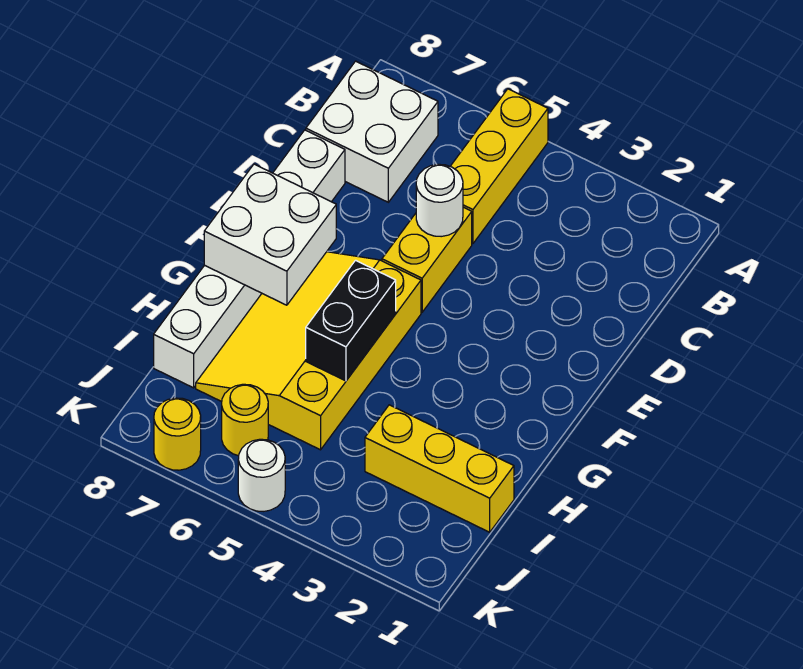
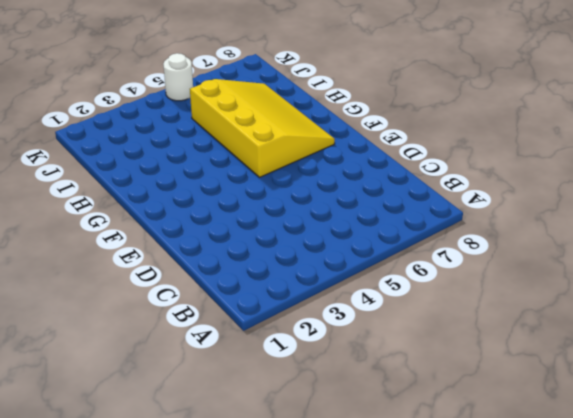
none -> yellow brick A5:C5 level 1
none -> white brick B7:C8 level 1
none -> yellow brick D5:E5 level 1

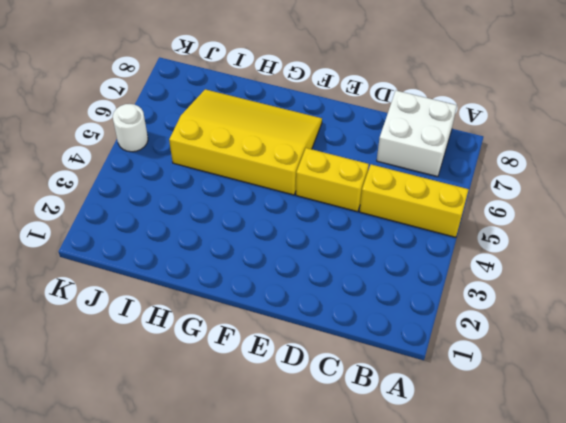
none -> white brick D8:I8 level 1
none -> yellow brick I1:I3 level 1
none -> yellow round brick J6 level 1

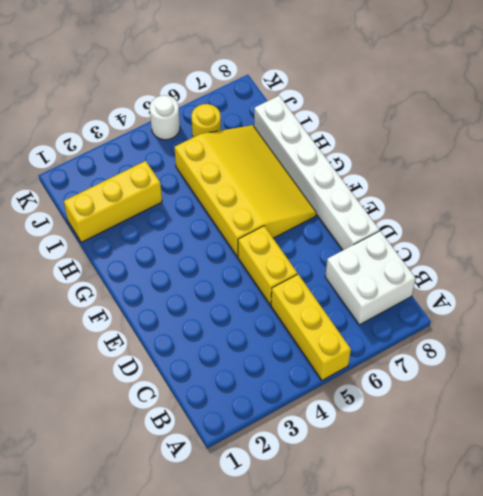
none -> yellow round brick K7 level 1
none -> white round brick D5 level 2
none -> white brick F7:G8 level 2

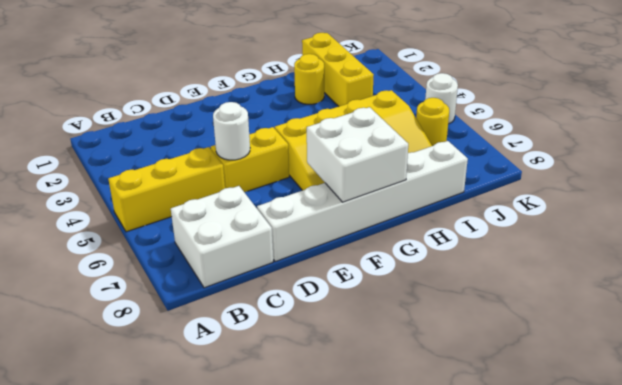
yellow round brick H2 level 1 -> yellow round brick K7 level 1
none -> black brick G5:H5 level 2

